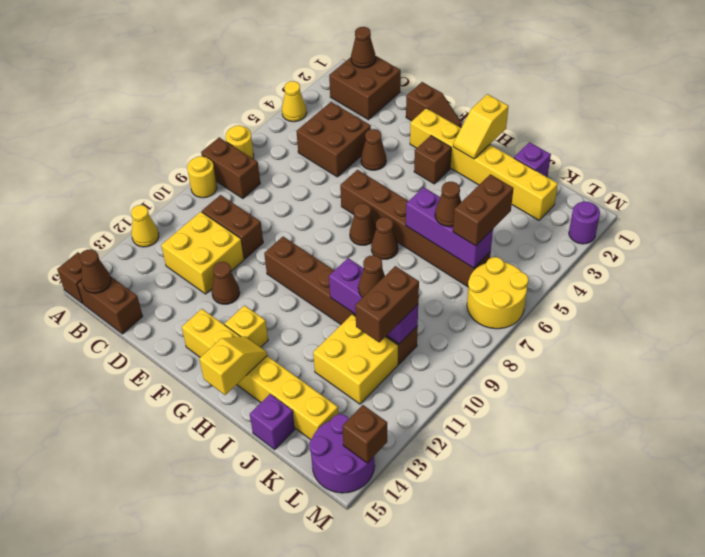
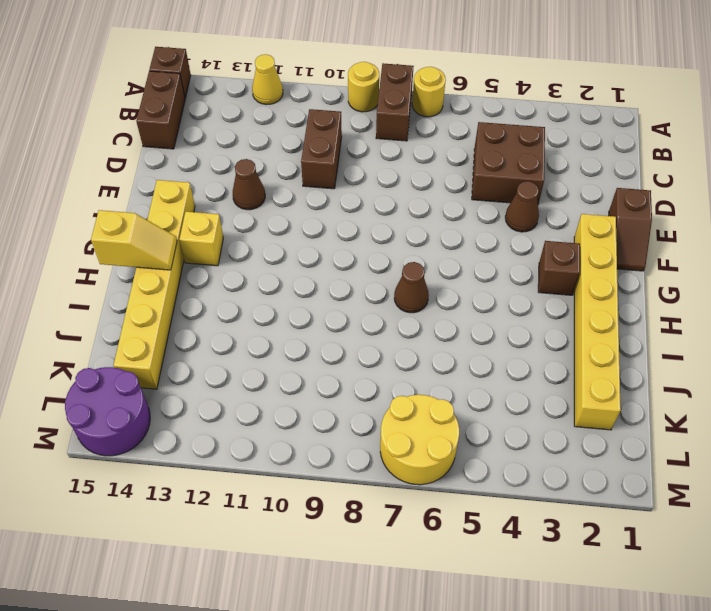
none -> yellow cone A4 level 1
none -> brown brick B1:C2 level 1
none -> yellow brick C11:D12 level 1
none -> brown brick F6:K6 level 1

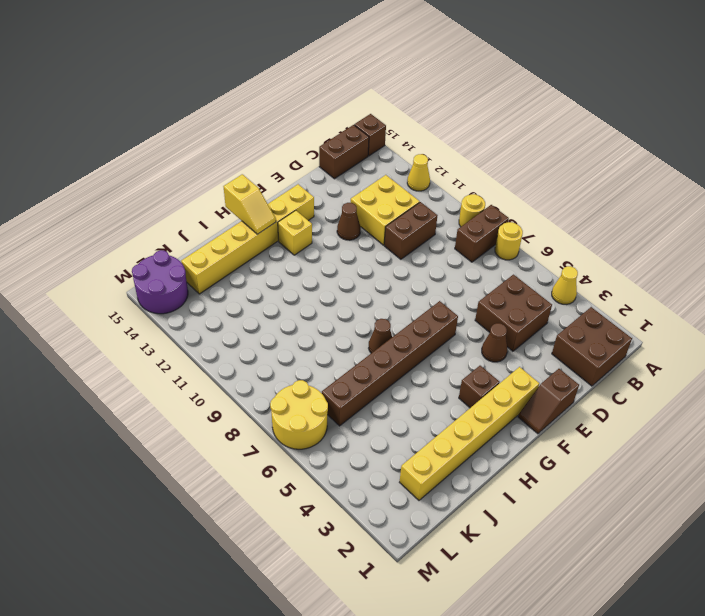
none -> brown brick F10:K10 level 1
none -> brown cone G7 level 1
none -> purple brick J1 level 1
none -> yellow brick J11:K12 level 1

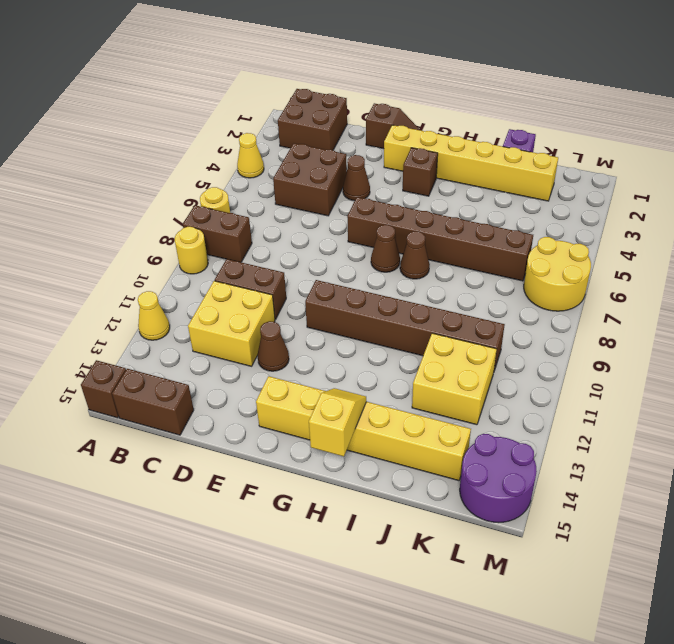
none -> yellow brick G13 level 1
none -> purple brick J15 level 1
none -> purple round brick M2 level 1
none -> brown cone B1 level 2

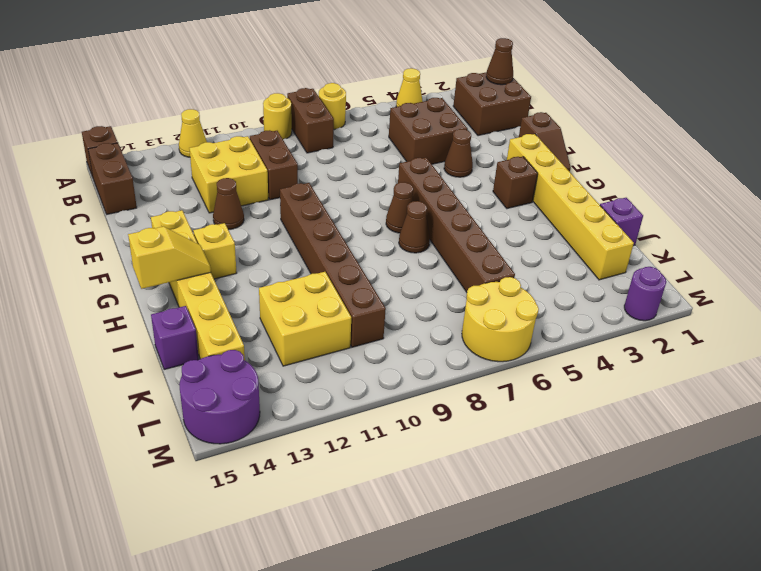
none -> brown cone B15 level 2
none -> yellow slope H1:H2 level 2 top 1
none -> purple brick I6:K6 level 2
none -> purple brick I10:K10 level 2

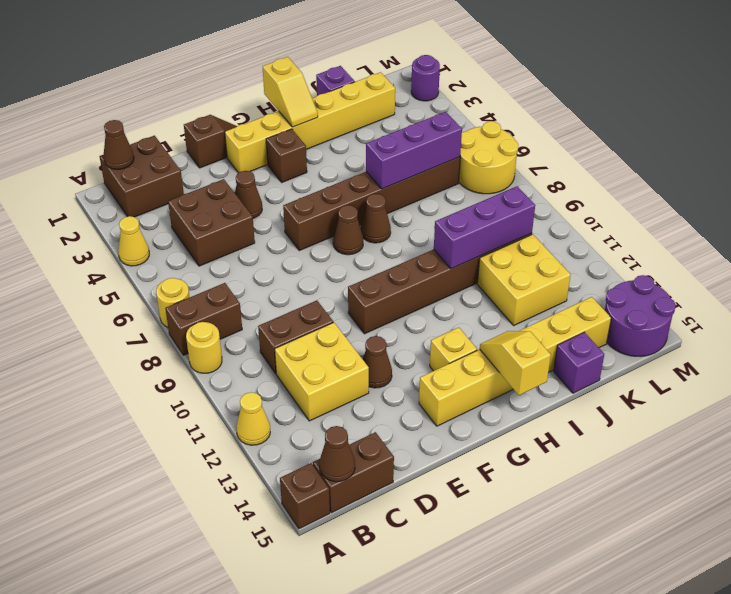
none -> brown brick M14 level 2
none -> brown cone J6 level 3
none -> brown cone J10 level 3
none -> brown brick K5:K6 level 3

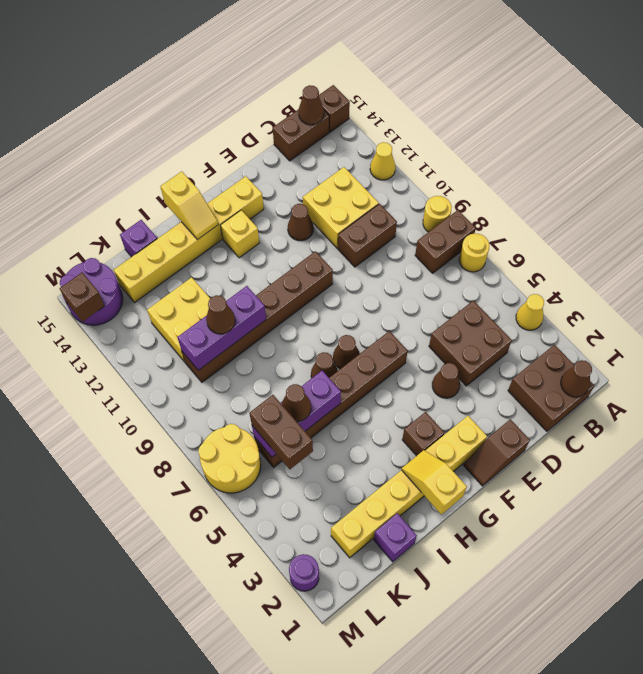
none -> brown brick K10:K11 level 3

